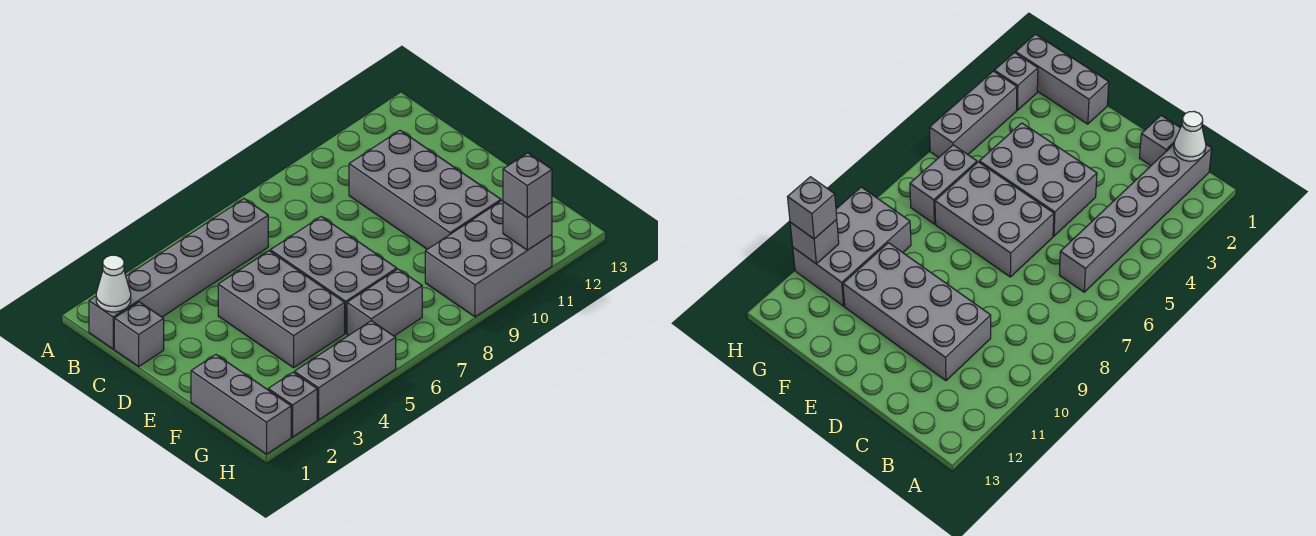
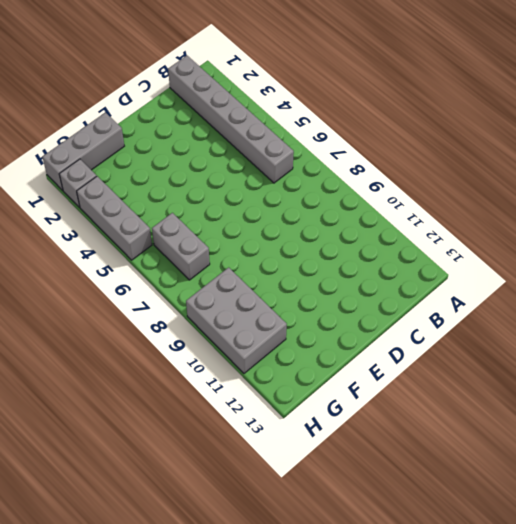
none -> grey brick C1 level 1
none -> grey brick C10:F11 level 1
none -> grey brick D4:F5 level 1

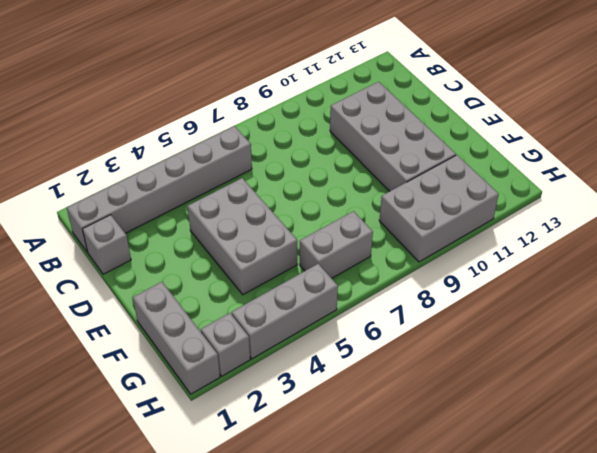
none -> grey brick D6:F7 level 1
none -> white cone B1 level 2
none -> grey brick H11 level 2

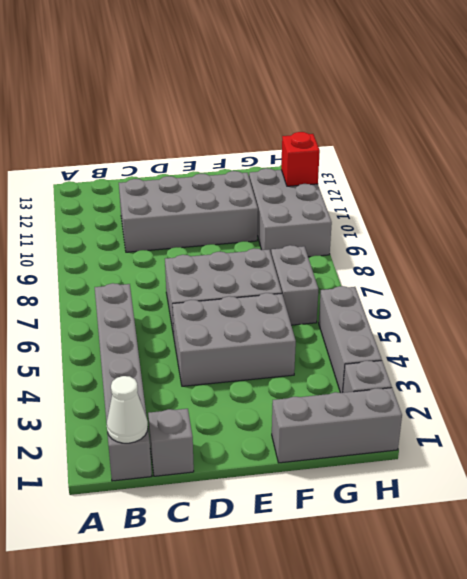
red brick H11 level 2 -> grey brick H11 level 2
none -> grey brick H11 level 3

